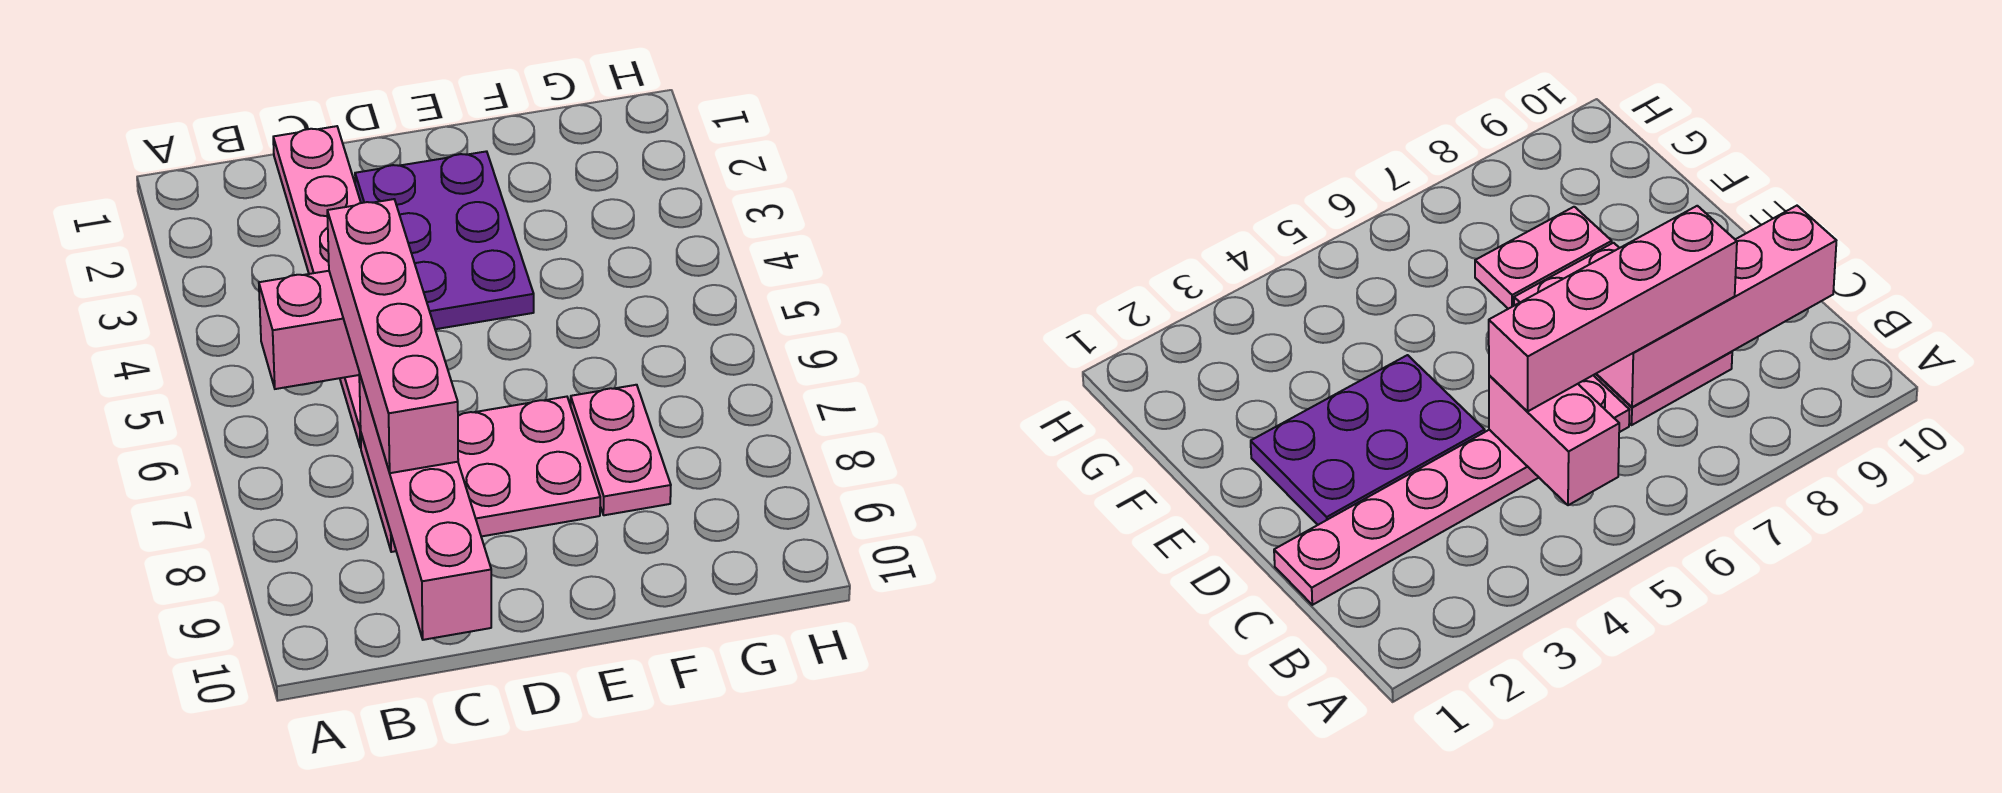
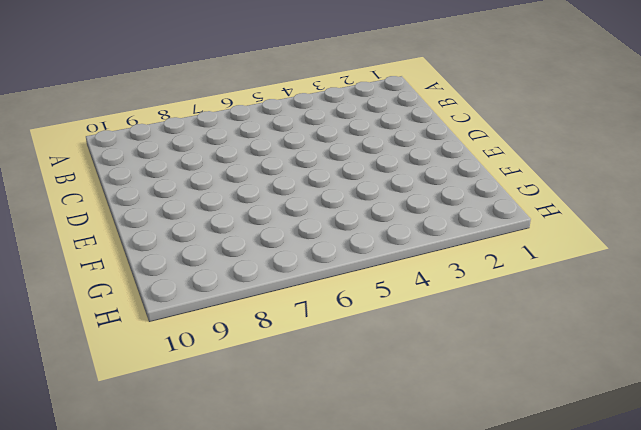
none -> pink plate C1:C6 level 1
none -> pink plate C7:E8 level 1

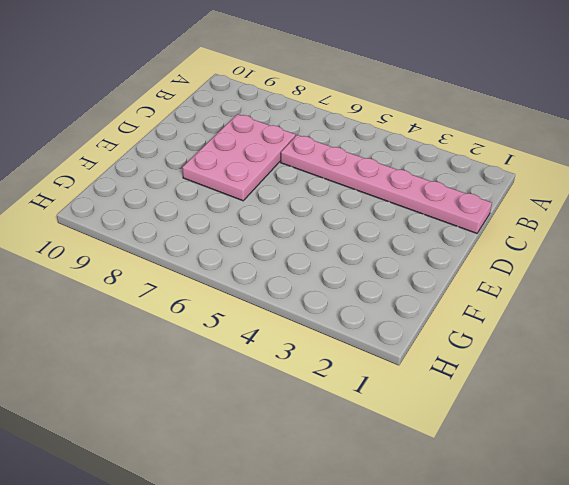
none -> purple plate D2:E4 level 1
none -> pink plate F7:F8 level 1

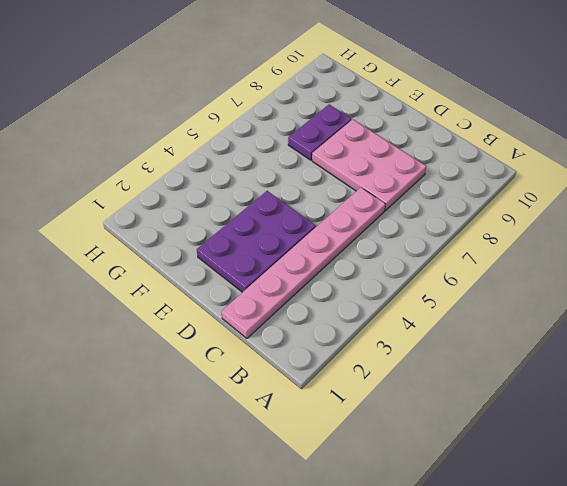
purple plate F7:F8 level 1 -> pink plate F7:F8 level 1
none -> pink brick B5:C5 level 2
none -> pink brick C7:C10 level 2

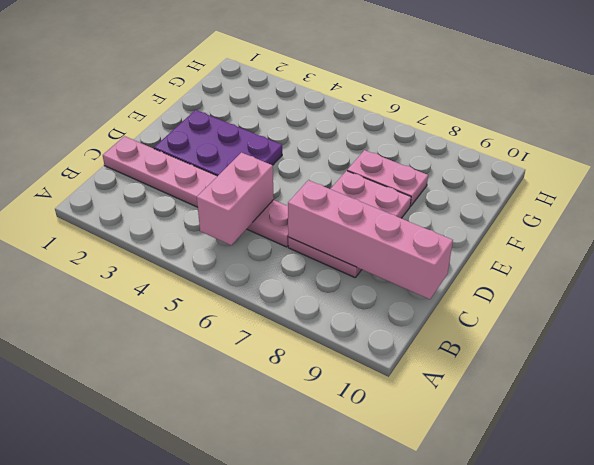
none -> pink brick C5:C8 level 3

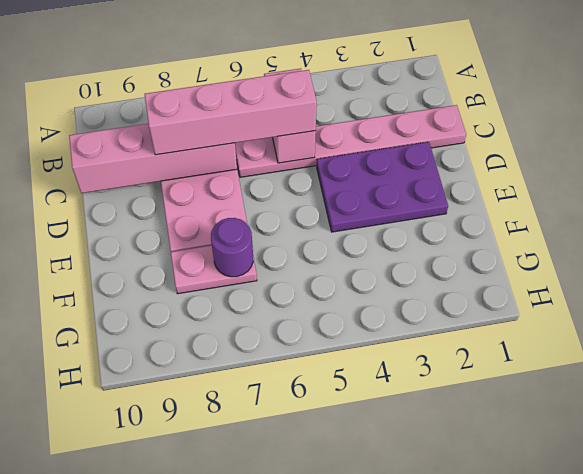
purple round brick F7 level 2 -> none

